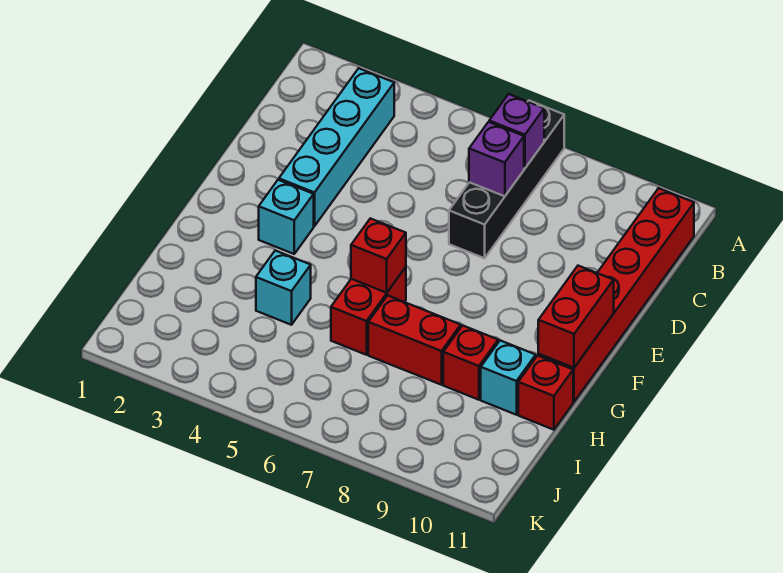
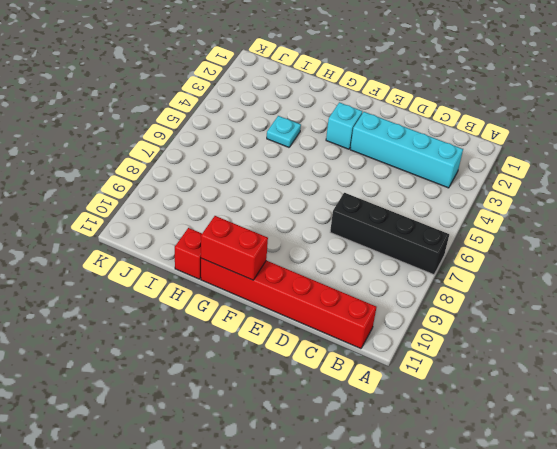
cyan plate H4 level 1 -> cyan brick H4 level 1
none -> red brick G6:H6 level 1
none -> red brick H7:H8 level 1
none -> red brick H9 level 1

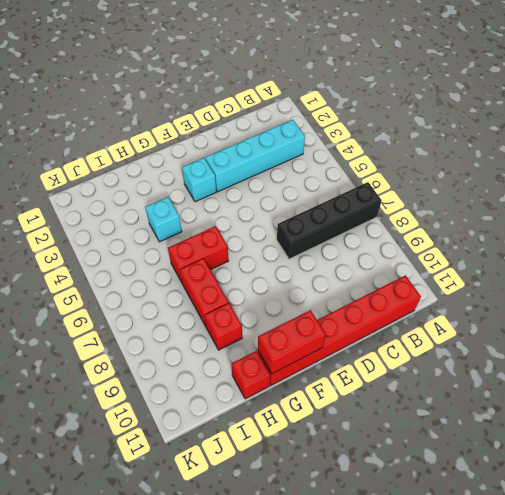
none -> cyan brick H10 level 1
none -> purple brick B7 level 2
none -> purple brick C7 level 2

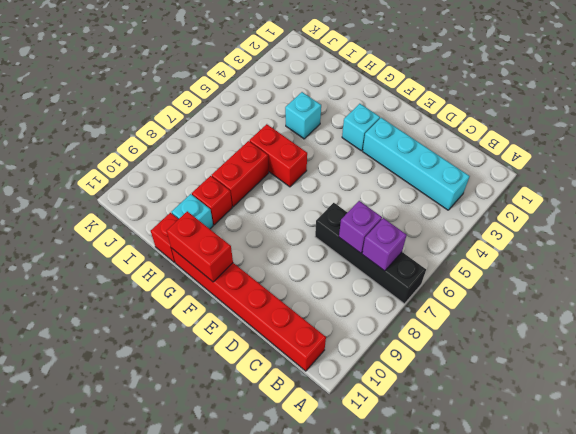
none -> red brick G6 level 2

